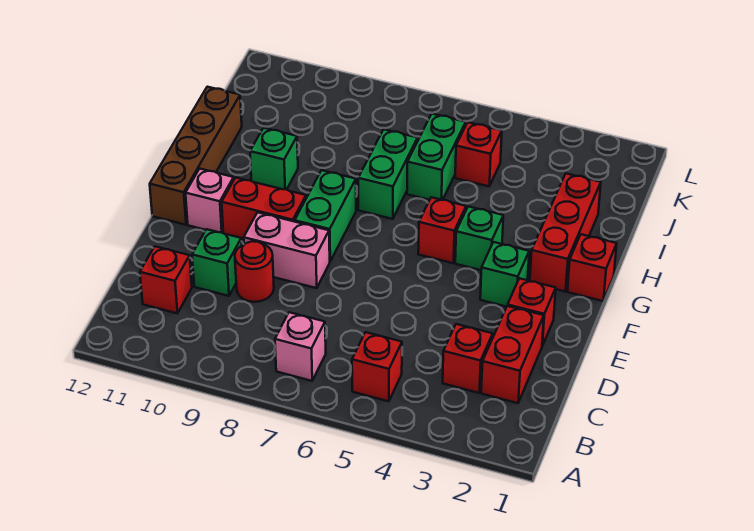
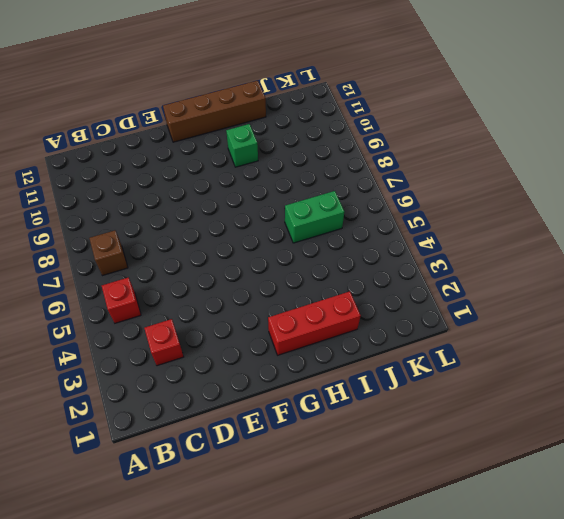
brown brick B7 level 1 -> pink brick B7 level 1
none -> red brick C2:D2 level 1
none -> red brick C11 level 1
none -> red round brick D9 level 1

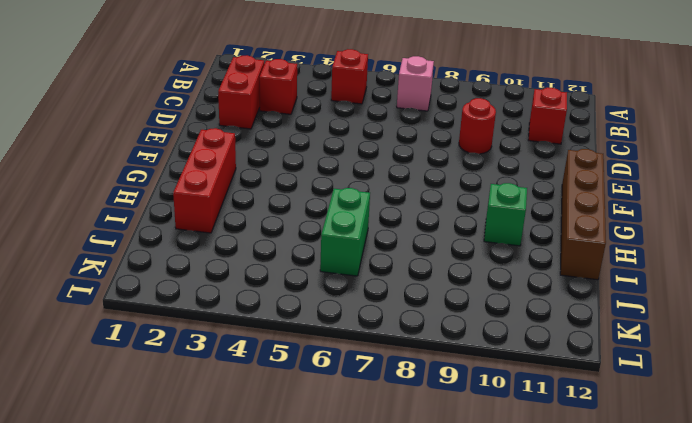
none -> green brick D10 level 1
none -> red brick E2 level 1
none -> pink brick E8:E9 level 1

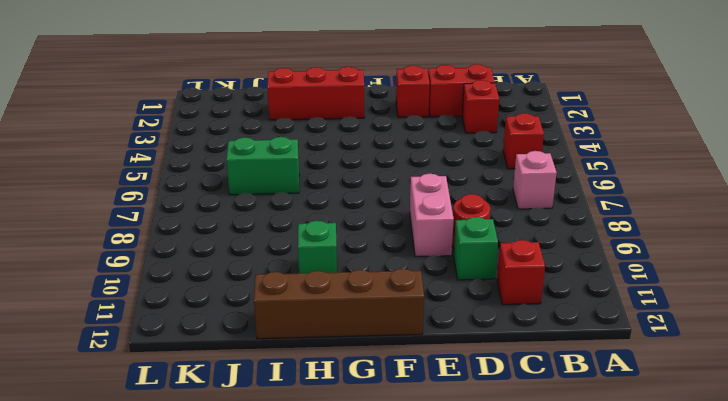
none -> green brick F3 level 1
none -> green brick F8:G8 level 1
none -> red brick F9:F10 level 1

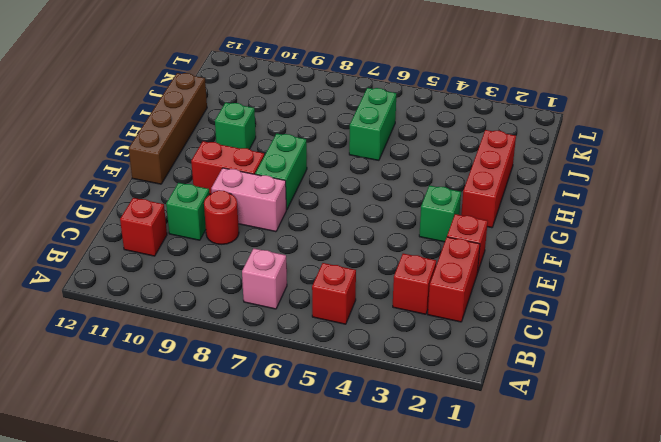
none -> pink brick F11 level 1
none -> red brick G1 level 1
none -> green brick G4 level 1

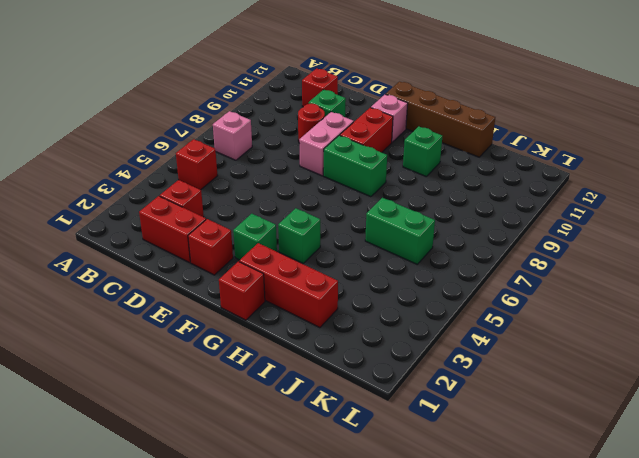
none -> red brick G5 level 1
none -> green brick H7:I7 level 1
none -> red brick J5 level 1

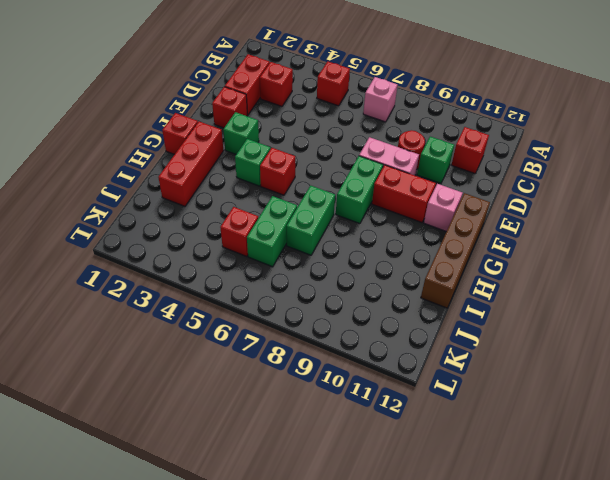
none -> green brick H10 level 1

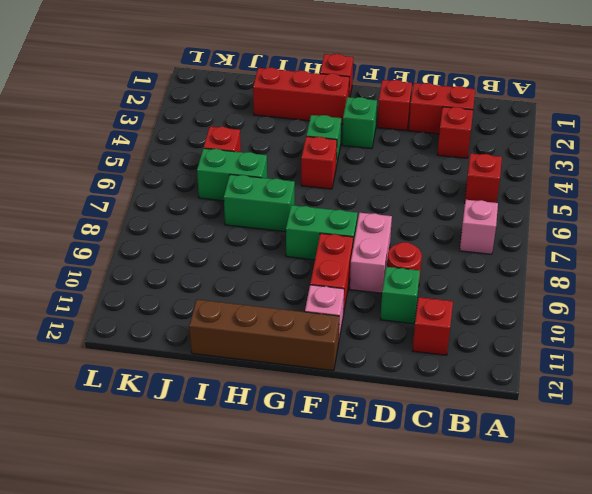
none -> green brick H10 level 1

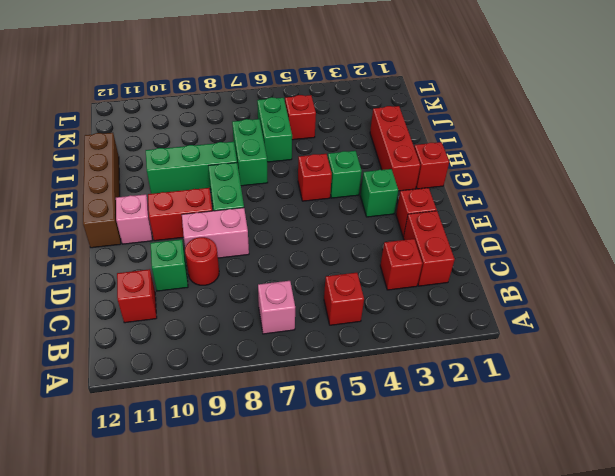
green brick H8:H10 level 1 -> green brick H10 level 1

